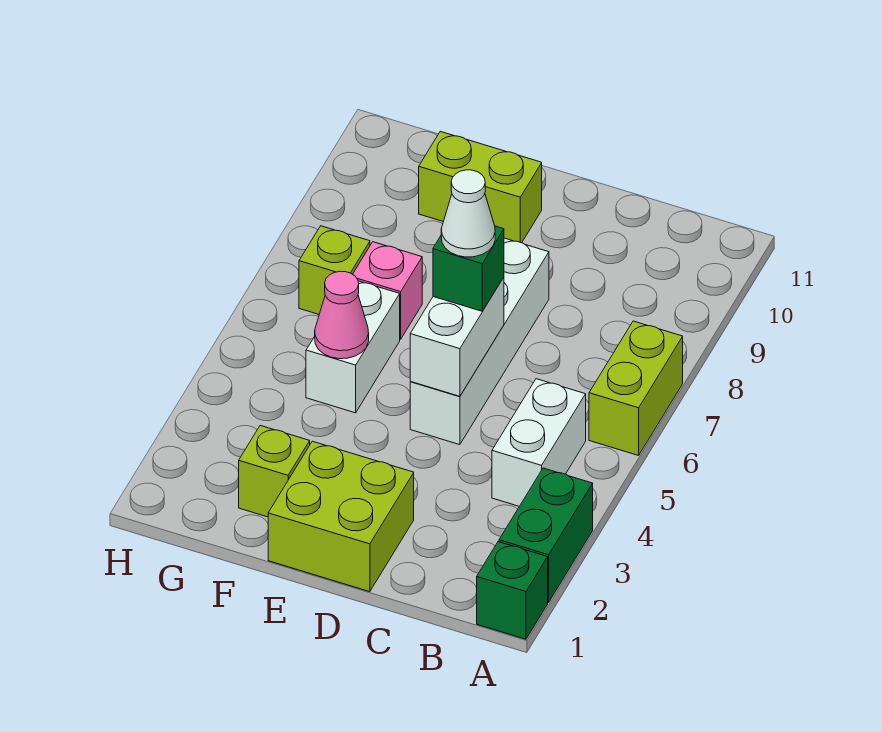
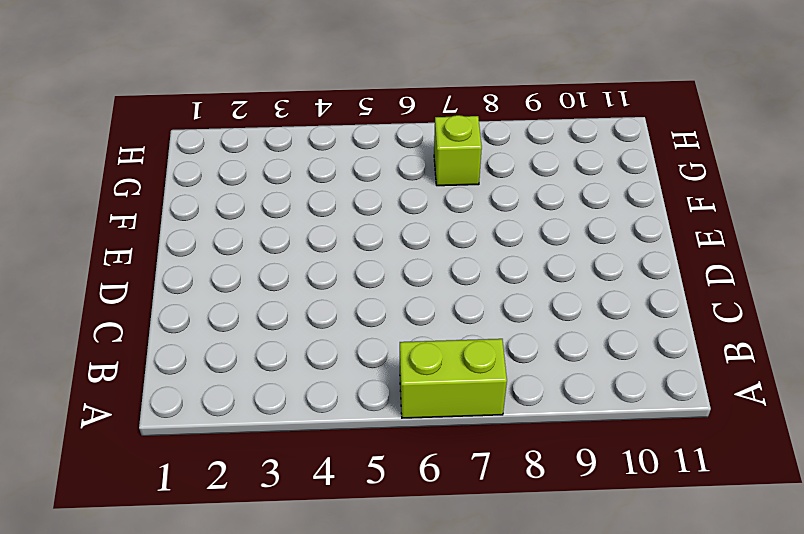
none -> green brick A1 level 1
none -> green brick A2:A3 level 1
none -> white brick B4:B5 level 1

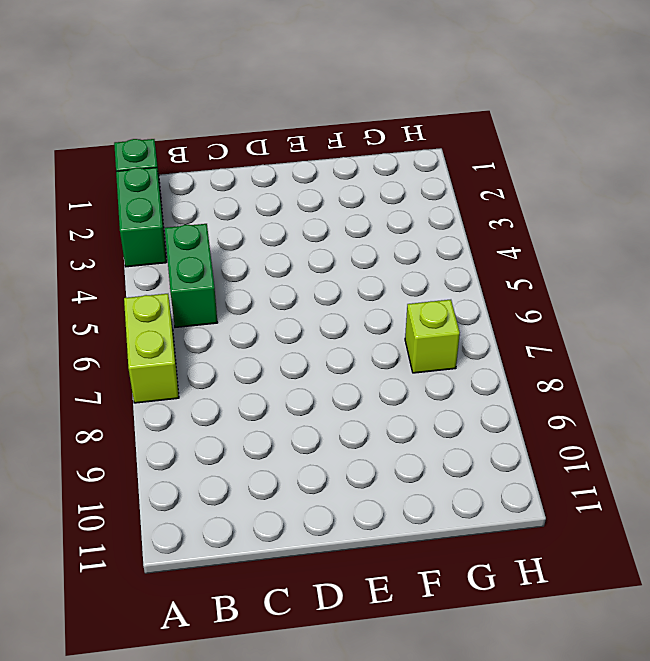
green brick B4:B5 level 1 -> white brick B4:B5 level 1
none -> lime brick D1:E2 level 1
none -> white brick D5:D8 level 1
none -> lime brick E10:F10 level 1

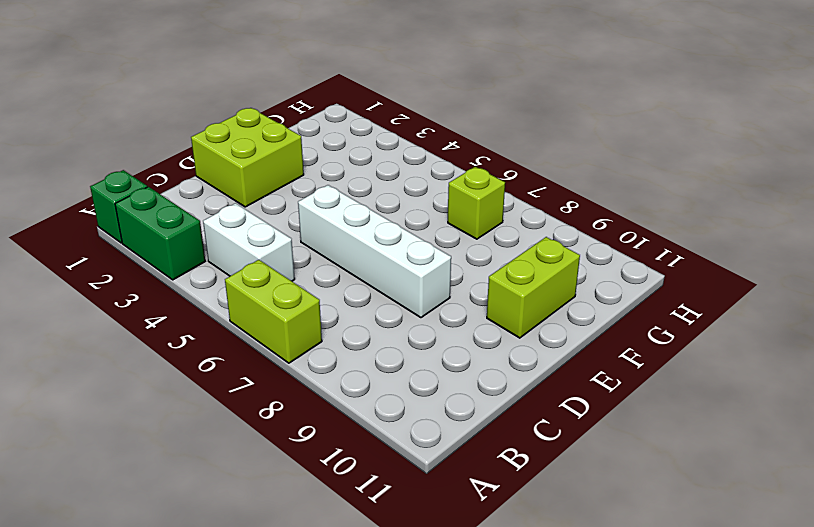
none -> lime brick F2 level 1
none -> white brick F5:F6 level 1
none -> pink brick F7 level 1

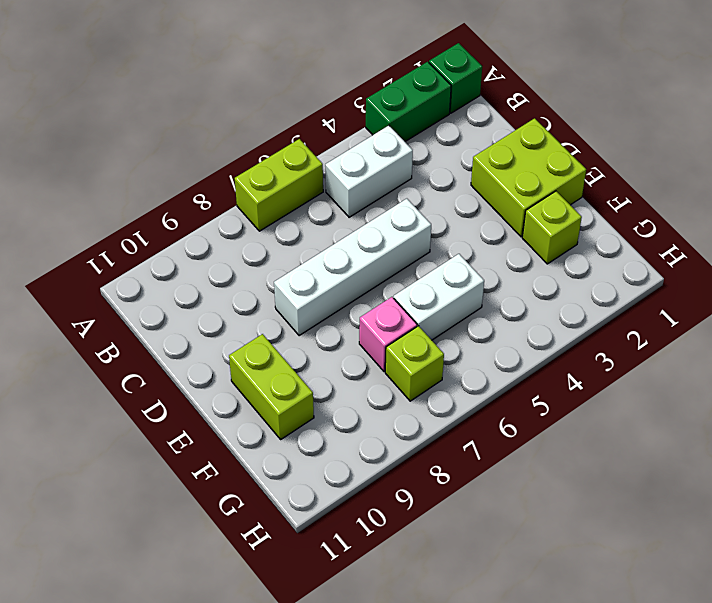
none -> white brick D5:D6 level 2
none -> pink cone F5 level 2
none -> green brick D6 level 3

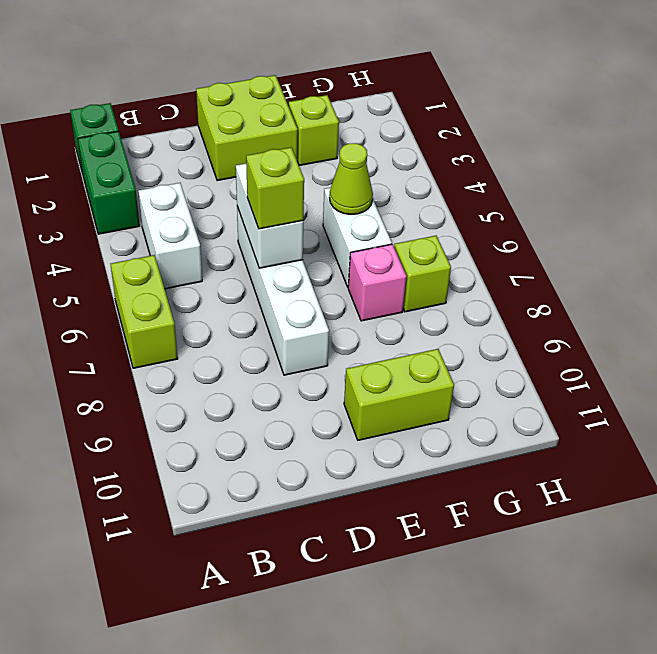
lime brick D6 level 3 -> green brick D6 level 3
lime cone F5 level 2 -> pink cone F5 level 2
none -> white cone D6 level 4

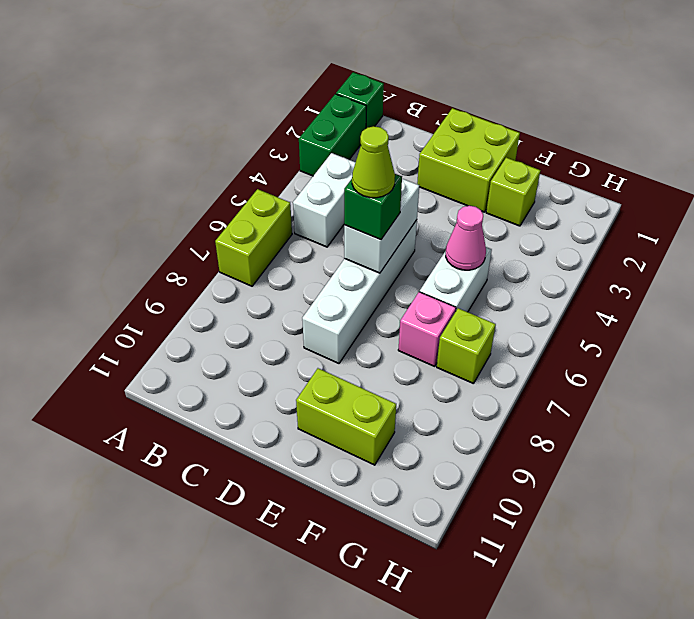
lime cone D6 level 4 -> white cone D6 level 4

